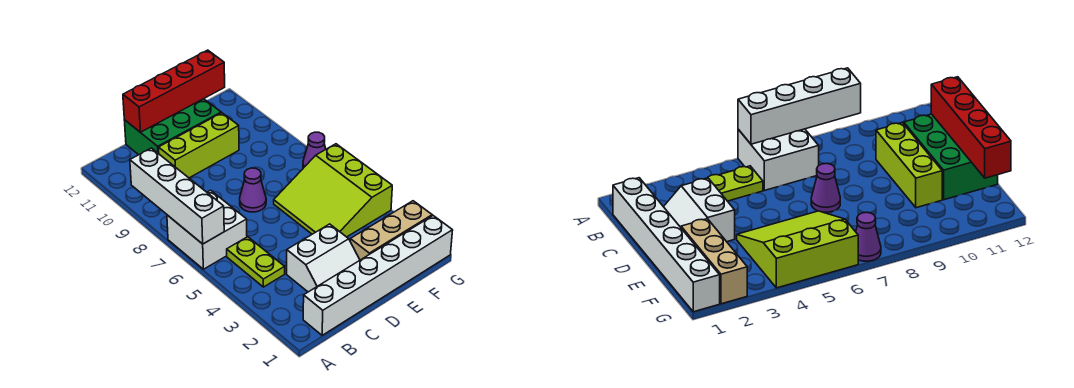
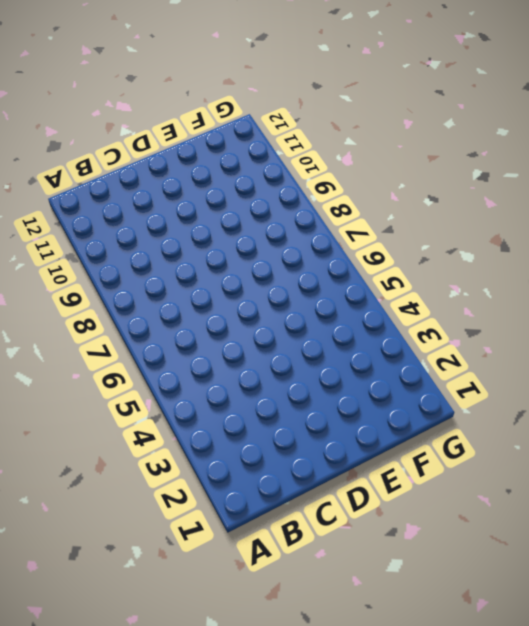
none -> white brick A6:B7 level 1
none -> white brick B1:G1 level 1
none -> lime plate B4:B5 level 1

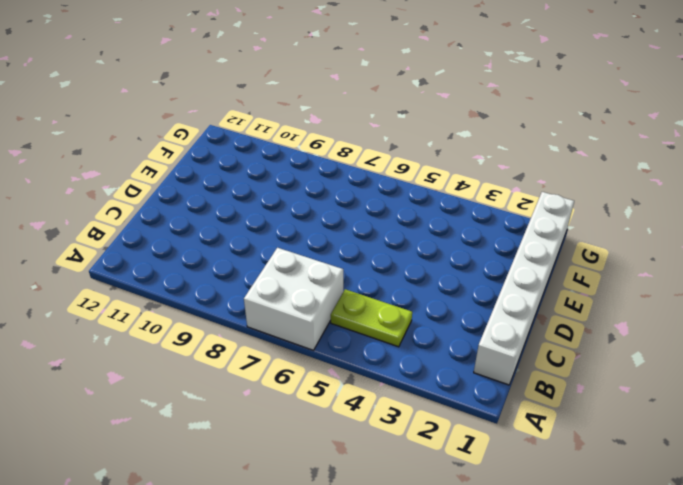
none -> white slope C2:D3 level 1 top 3
none -> lime brick C10:E10 level 1
none -> green brick C11:E12 level 1

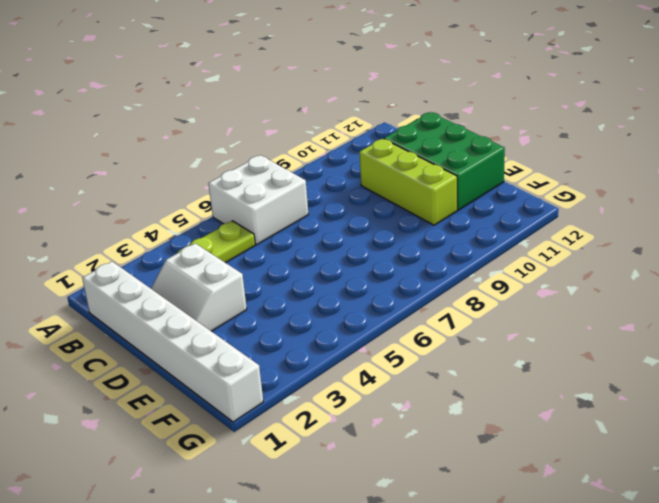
none -> purple cone D7 level 1
none -> tan brick E2:G2 level 1
none -> lime slope E4:G6 level 1 top G

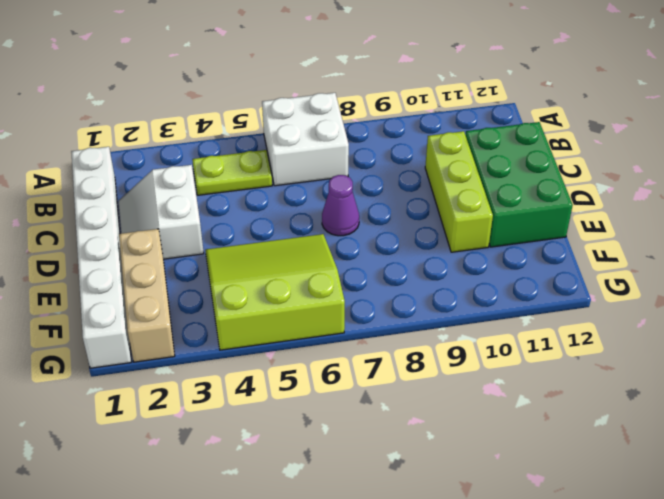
none -> purple cone G7 level 1
none -> white brick A6:A9 level 2
none -> red brick C12:F12 level 2

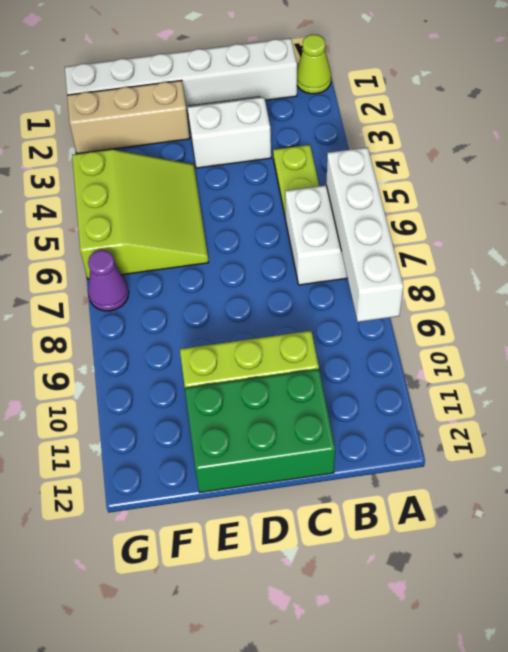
lime cone A1 level 1 -> none
none -> purple cone D7 level 1
none -> red brick C12:F12 level 2

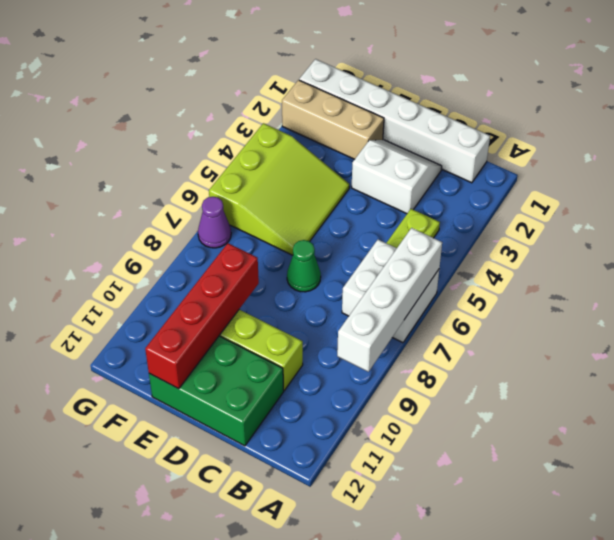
green cone D7 level 1 -> purple cone D7 level 1
red brick E9:E12 level 2 -> red brick C12:F12 level 2

